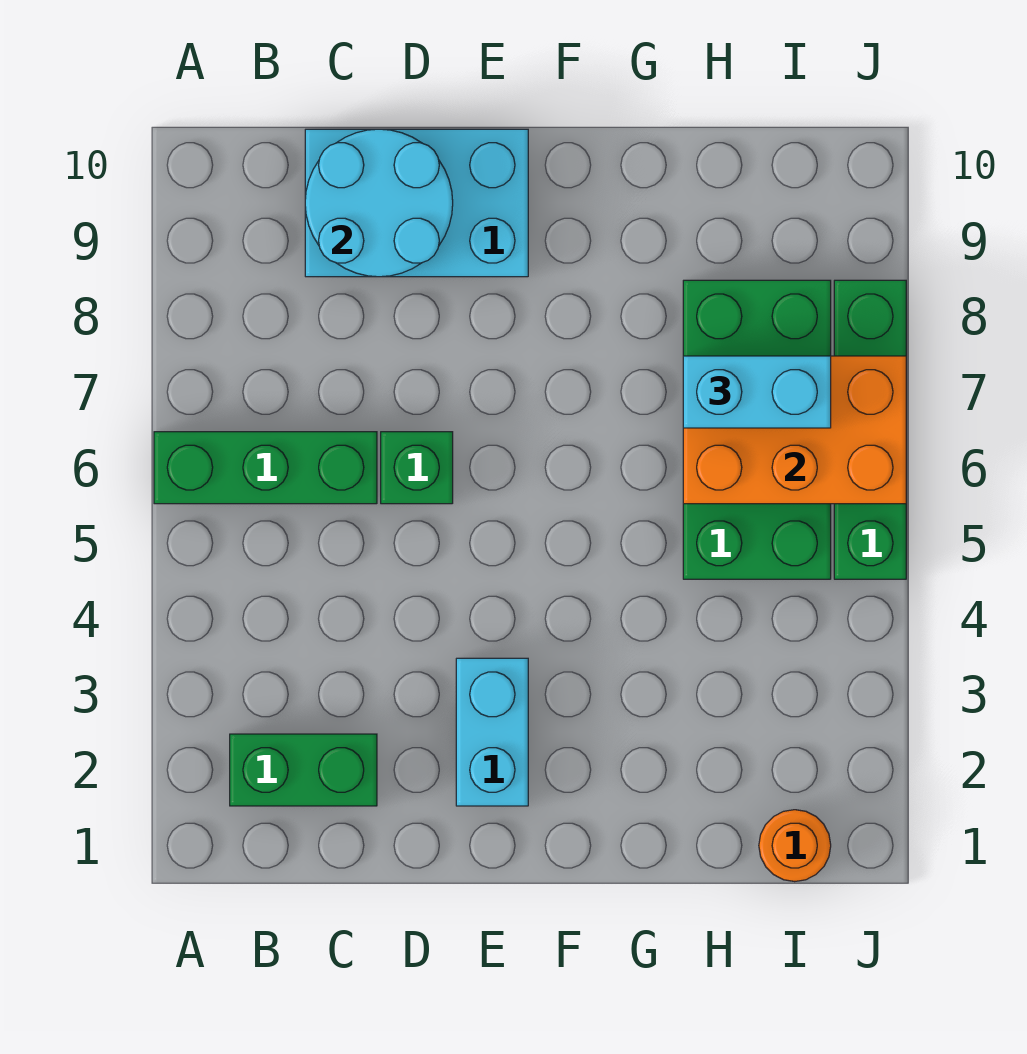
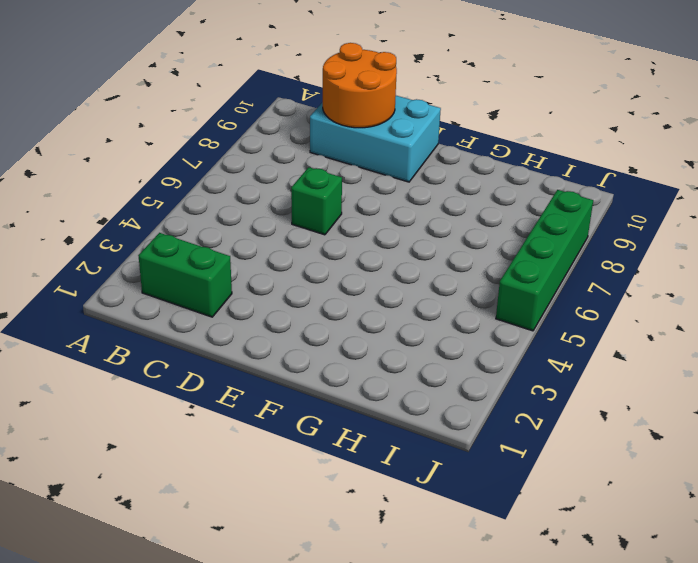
orange round brick C9:D10 level 2 -> cyan round brick C9:D10 level 2
none -> green brick A6:C6 level 1
none -> cyan brick E2:E3 level 1

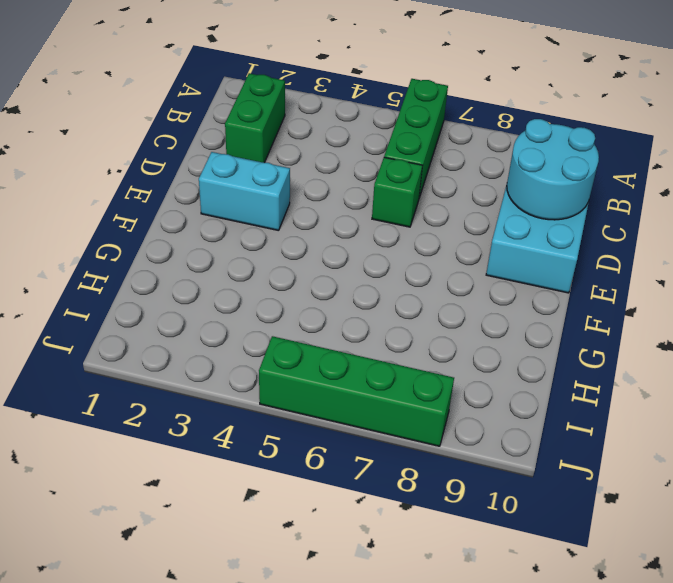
none -> green brick H5:I8 level 1
none -> orange round brick I1 level 1

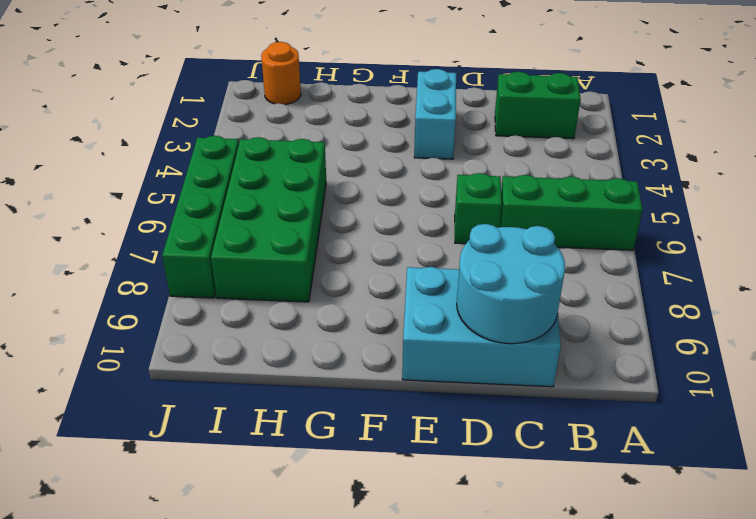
none -> orange brick H6:J7 level 2
none -> cyan brick H7:I7 level 3

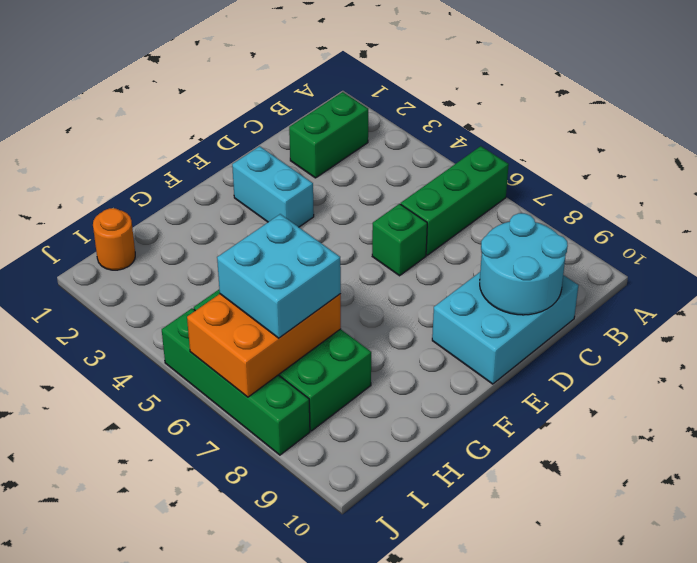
cyan brick H6:I7 level 3 -> cyan brick H7:I7 level 3

